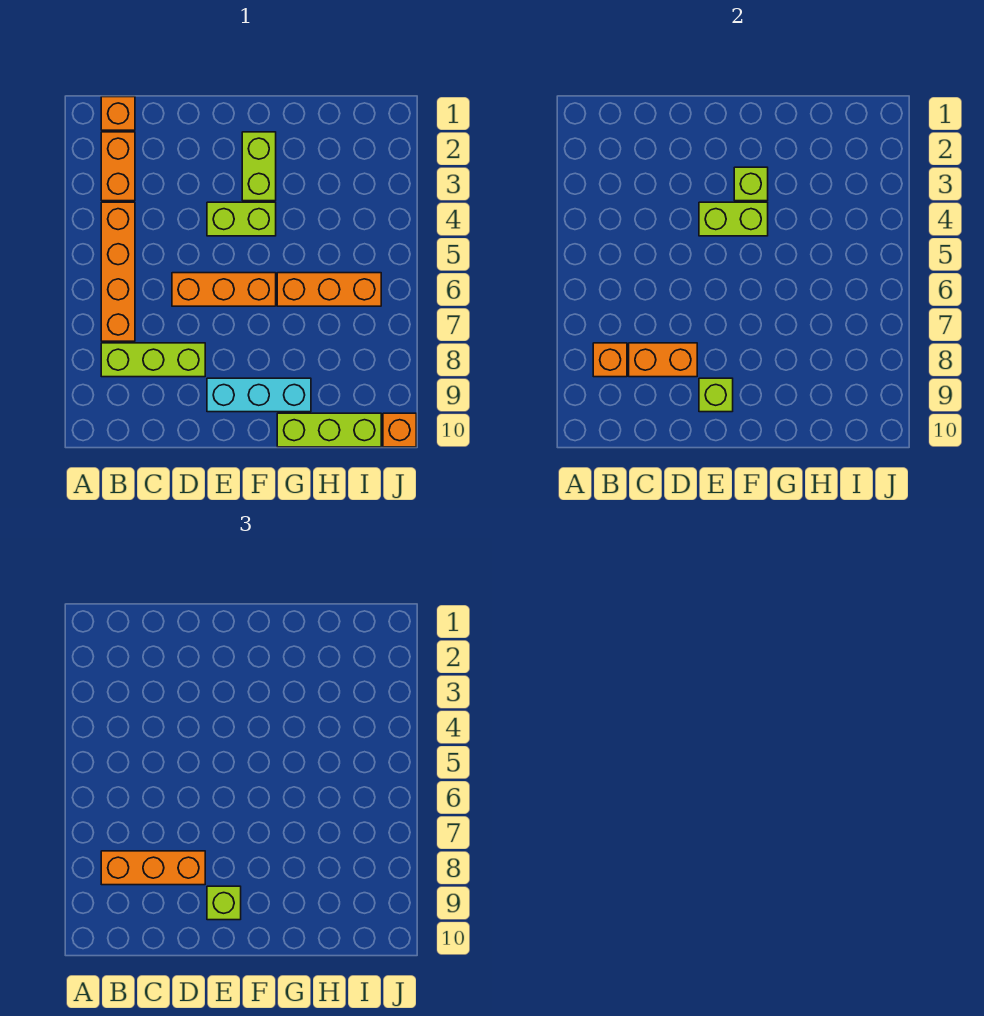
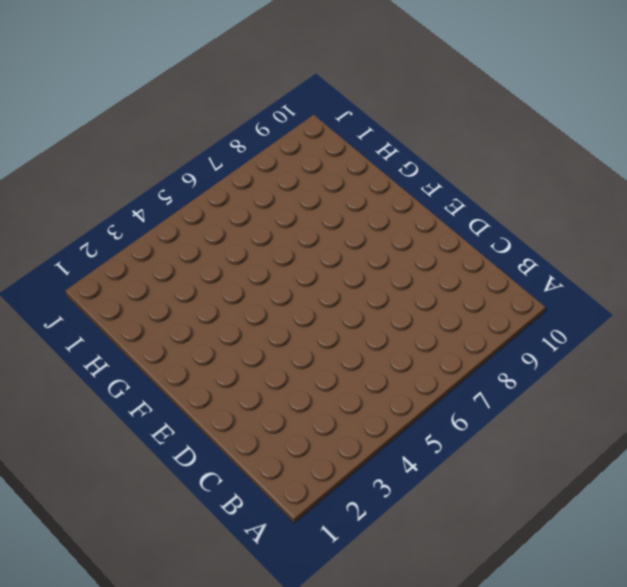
none -> orange brick B1 level 1
none -> orange brick B2:B3 level 1
none -> orange brick B4:B7 level 1

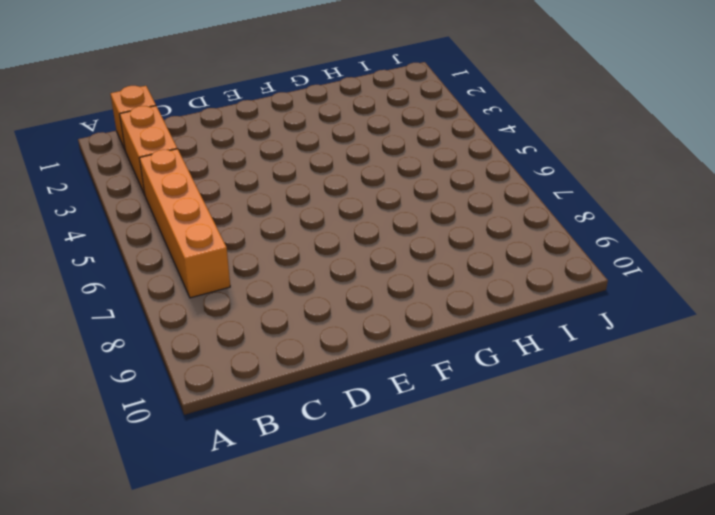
none -> lime brick B8:D8 level 1
none -> orange brick D6:F6 level 1
none -> lime brick E4:F4 level 1

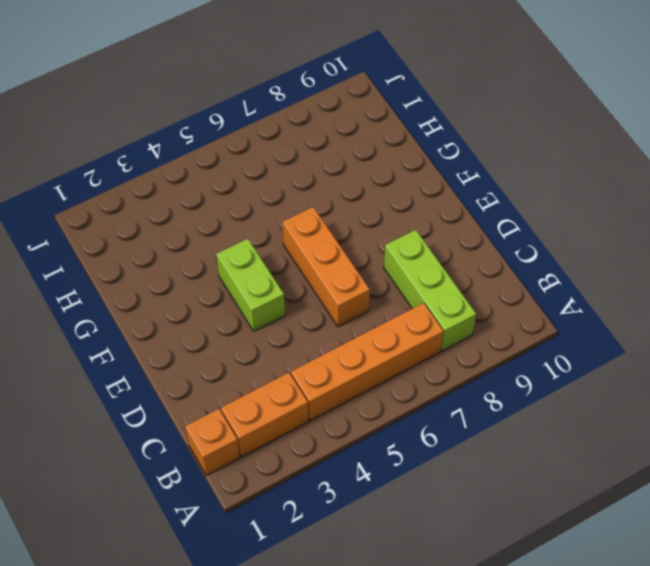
none -> cyan brick E9:G9 level 1
none -> lime brick F2:F3 level 1
none -> orange brick G6:I6 level 1

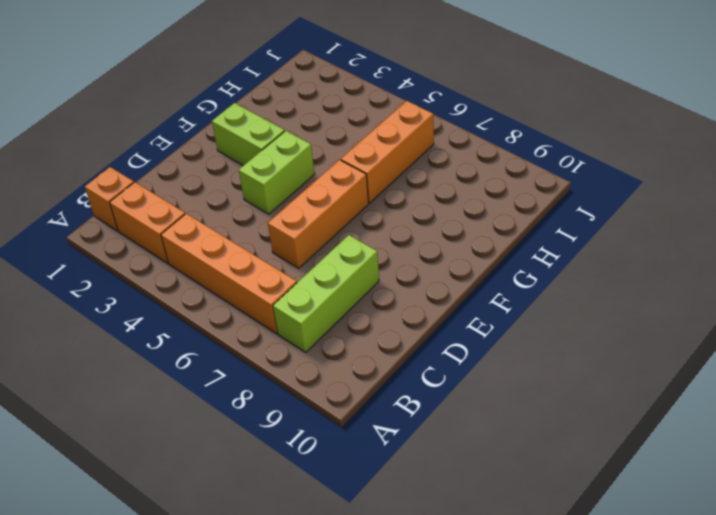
none -> cyan brick E9:G9 level 1
none -> lime brick G10:I10 level 1
none -> orange brick J10 level 1

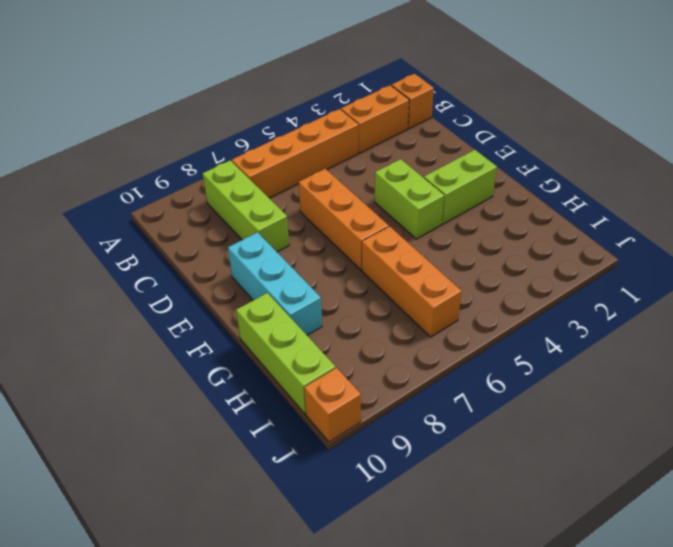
none -> orange brick B8 level 2
none -> orange brick C8:D8 level 2
none -> lime brick E4:F4 level 2

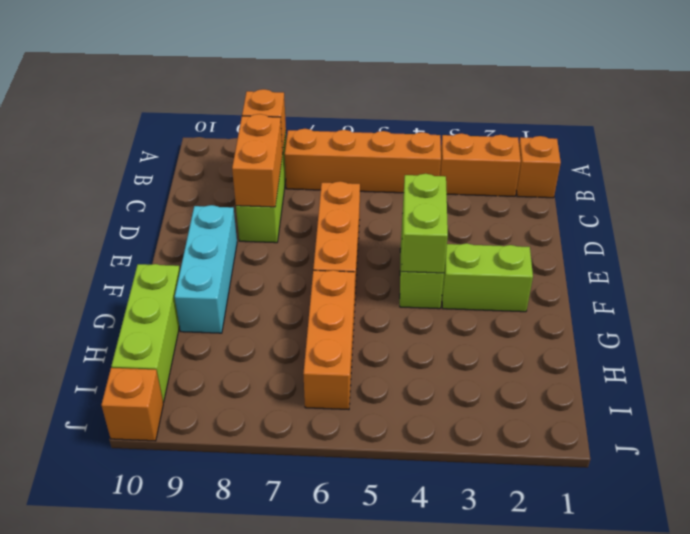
none -> lime brick E9 level 2
none -> lime brick F3 level 2
none -> orange brick B8:D8 level 3

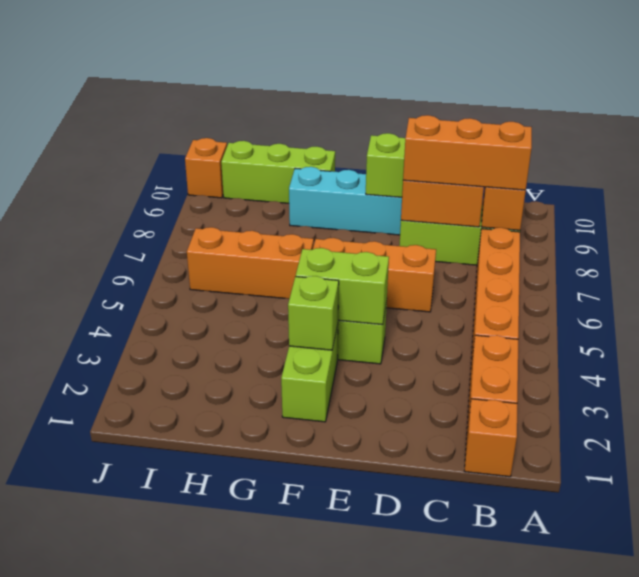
none -> lime brick E9 level 3

